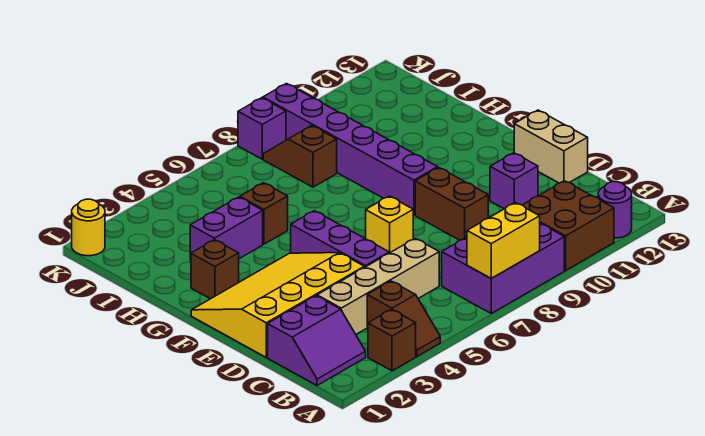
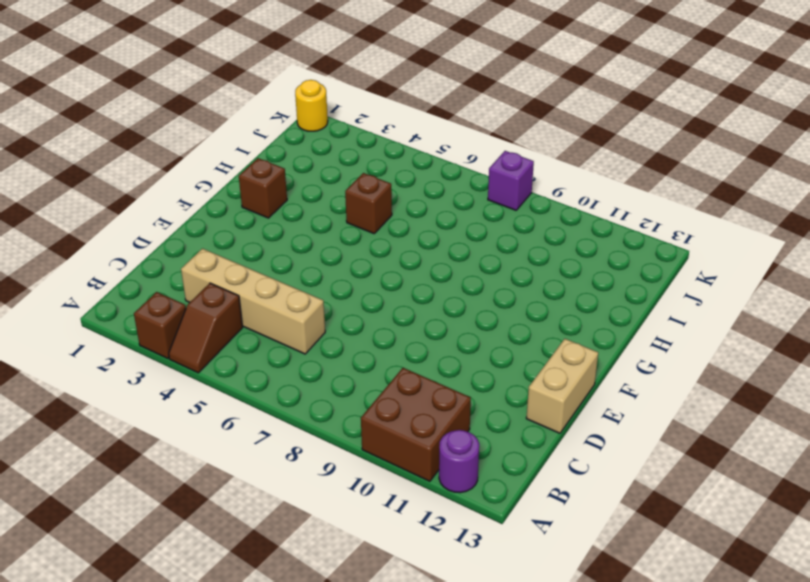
none -> purple brick A7:B9 level 1
none -> purple slope B1:C2 level 1 top C
none -> yellow slope D1:F4 level 1 top D

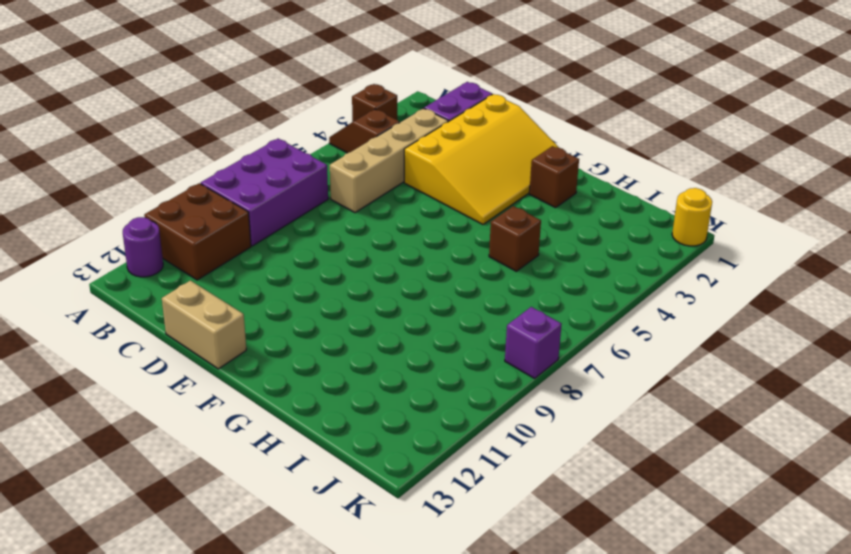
none -> purple brick D5:F5 level 1
none -> brown brick D9:E9 level 1
none -> purple brick D11 level 1

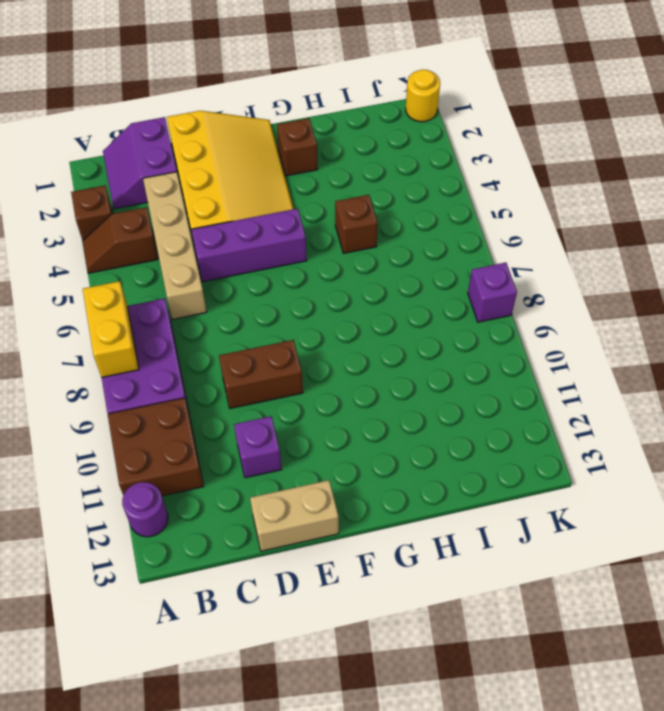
none -> yellow brick E7 level 1
none -> purple brick F9:K9 level 1
none -> purple brick H3:H4 level 1

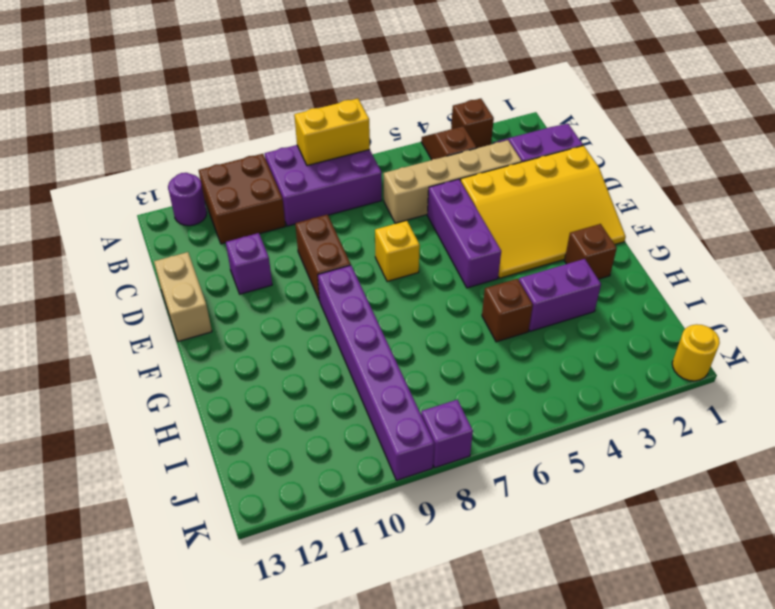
none -> brown slope I8:J8 level 1 top I

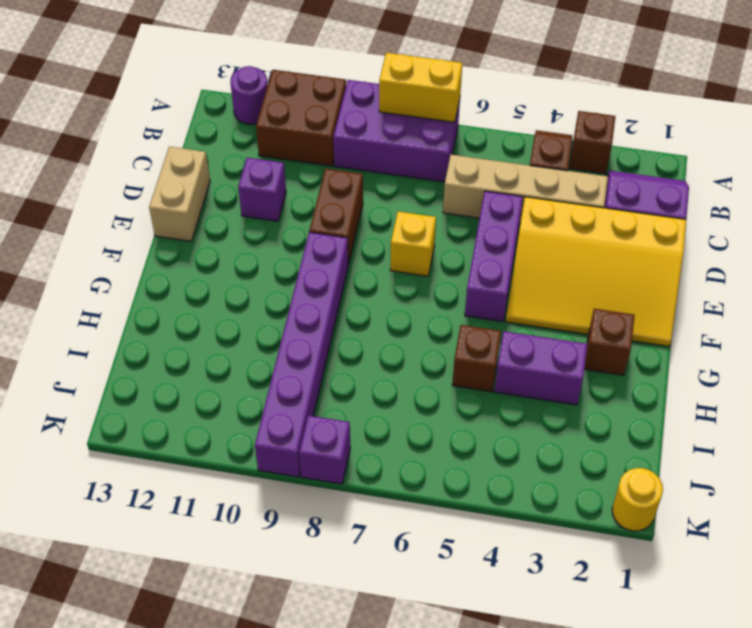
none -> brown slope I8:J8 level 1 top I

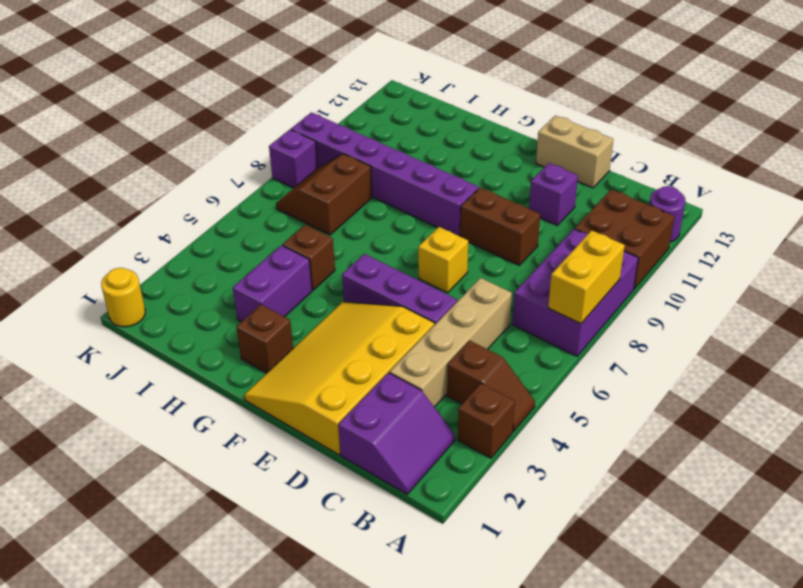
brown slope I7:J8 level 1 top I -> brown slope I8:J8 level 1 top I

